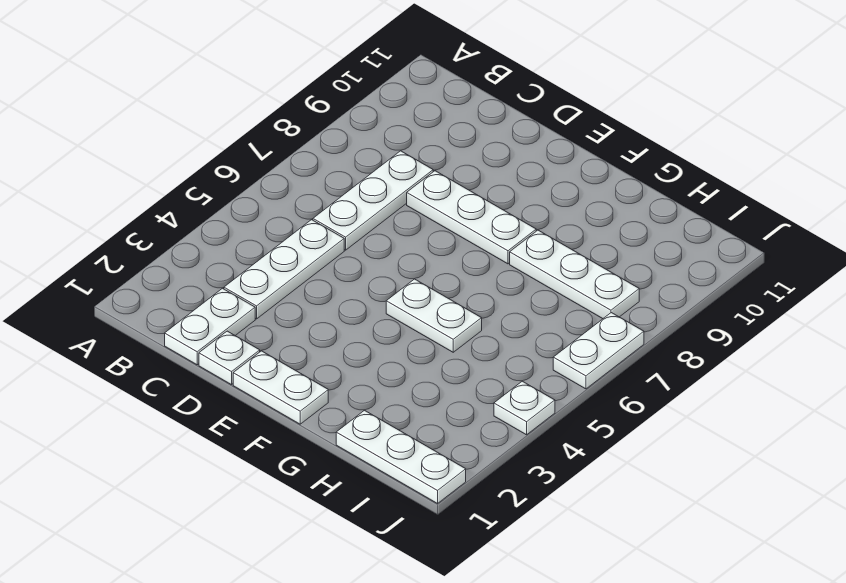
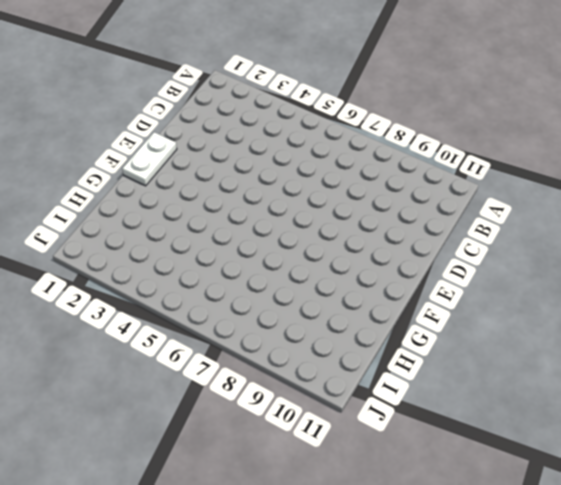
none -> white plate C1:C2 level 1
none -> white plate C3:C5 level 1

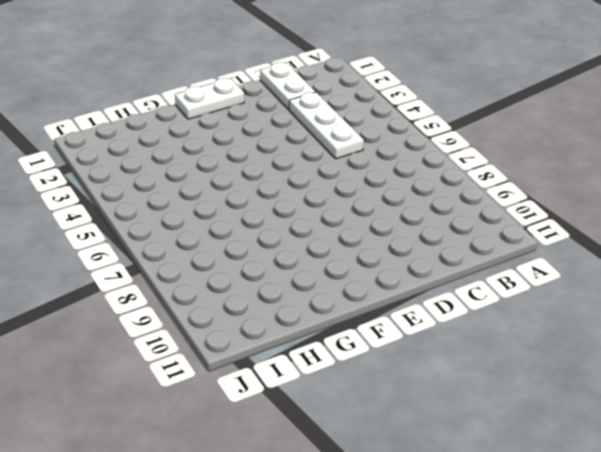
none -> white plate C6:C8 level 1
none -> white plate D1 level 1

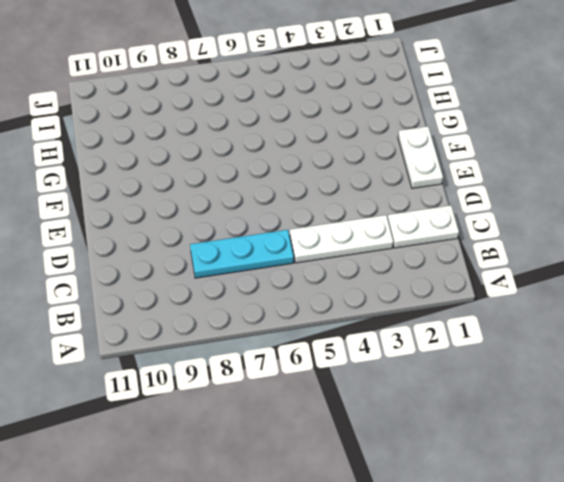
cyan plate C6:C8 level 1 -> white plate C6:C8 level 1
none -> white plate D1 level 1
none -> white plate D8:F8 level 1

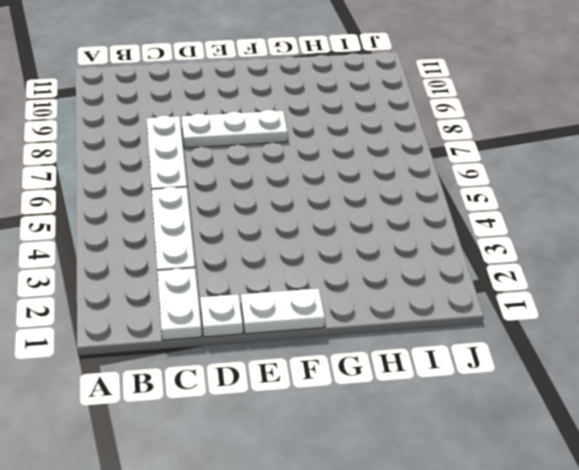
none -> white plate F5:G5 level 1
none -> white plate G8:I8 level 1

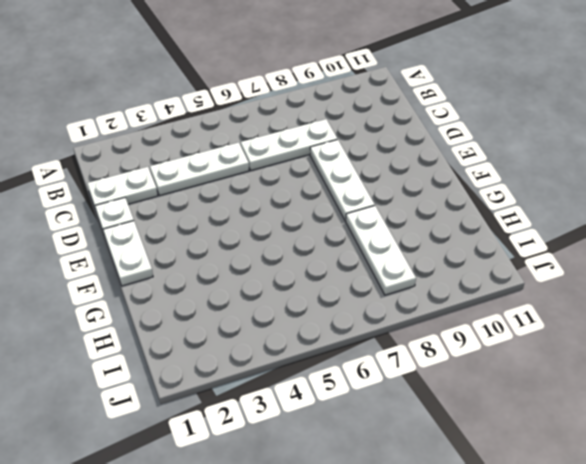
none -> white plate F5:G5 level 1
none -> white plate H1:J1 level 1

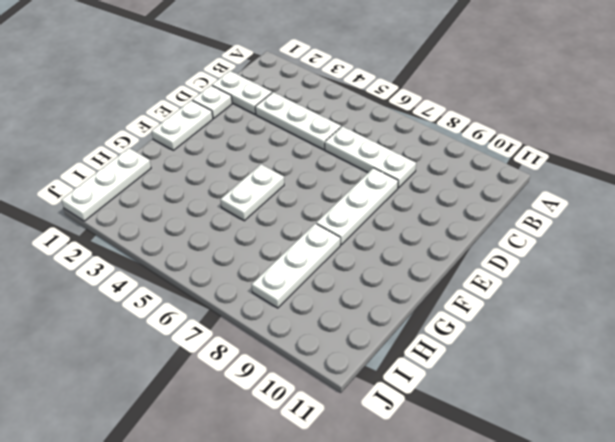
none -> white plate J4 level 1
none -> white plate J6:J7 level 1

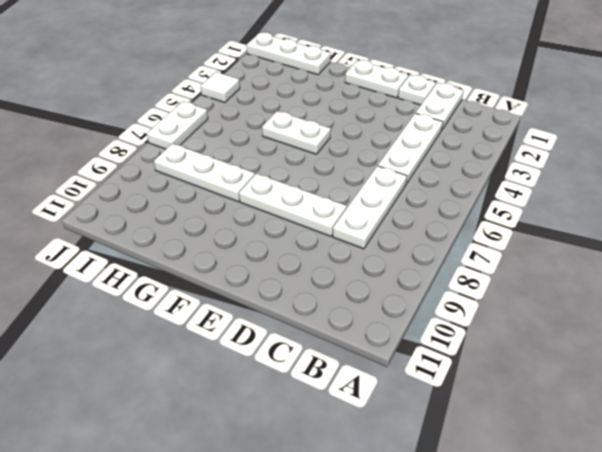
white tile J4 level 1 -> white plate J4 level 1

